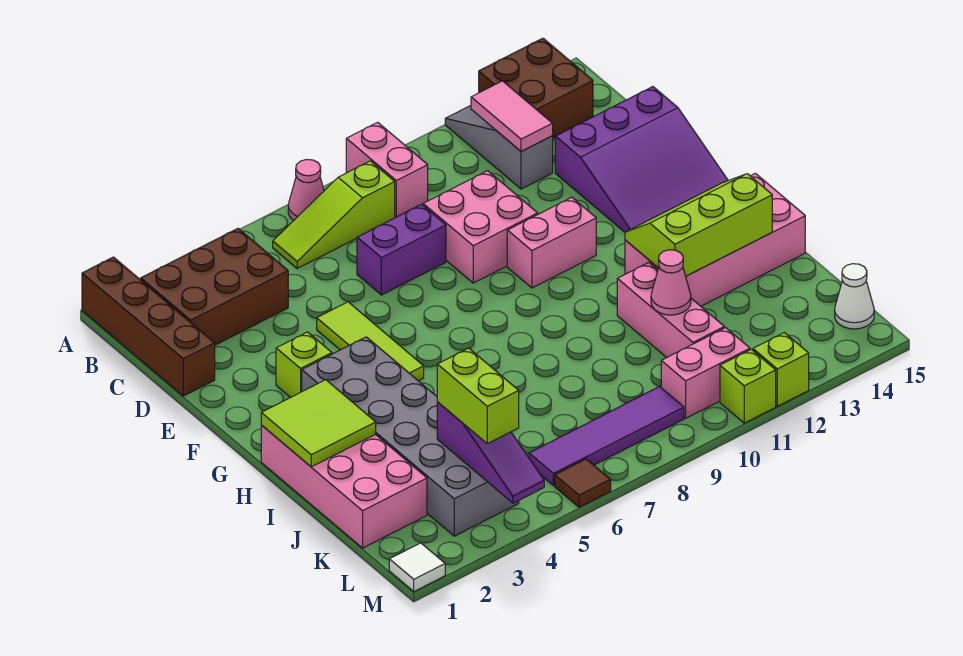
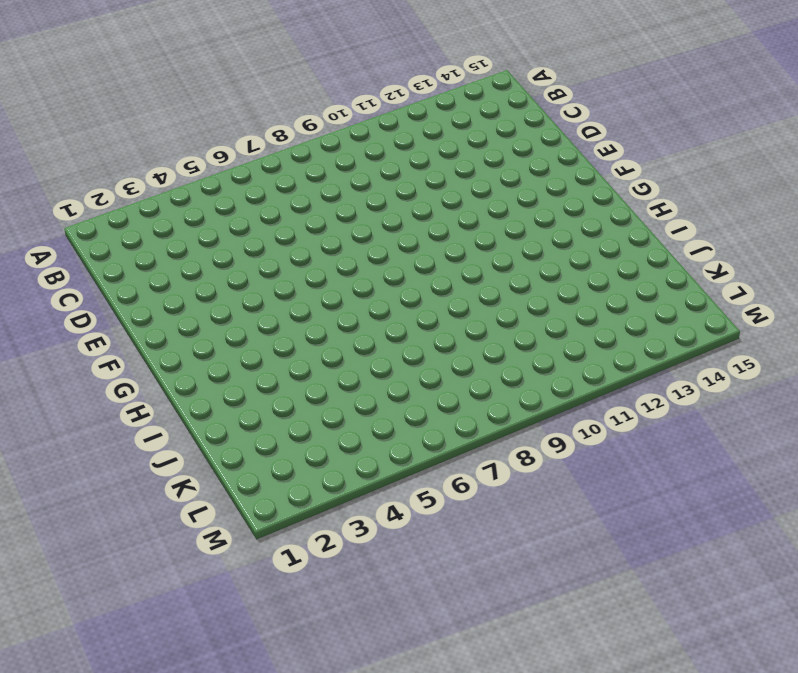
none -> brown brick A1:D1 level 1
none -> pink cone A7 level 1
none -> pink brick A9:B9 level 1
none -> grey slope A12:C12 level 1 top C

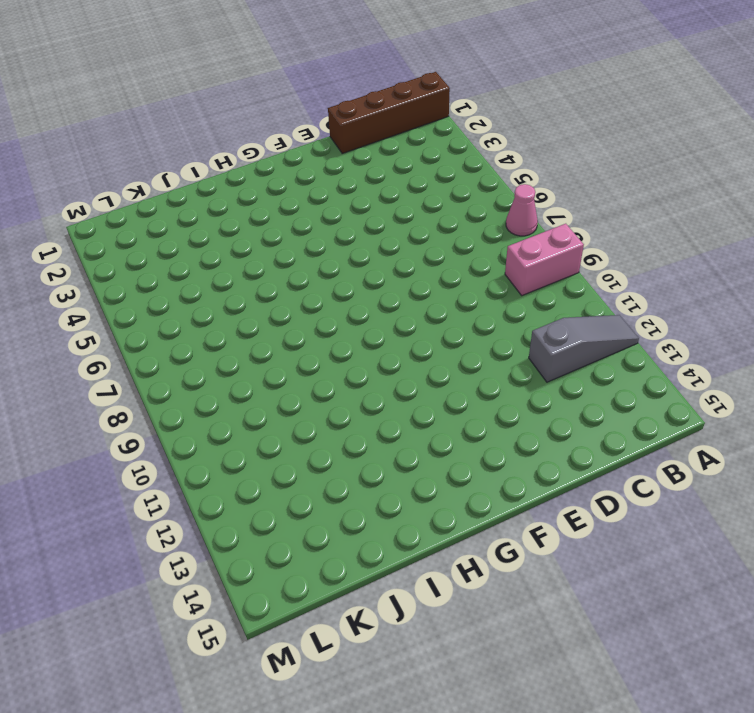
none -> brown brick A13:B14 level 1
none -> brown brick B2:C4 level 1
none -> lime slope B6:B8 level 1 top 8
none -> purple brick D7:D8 level 1

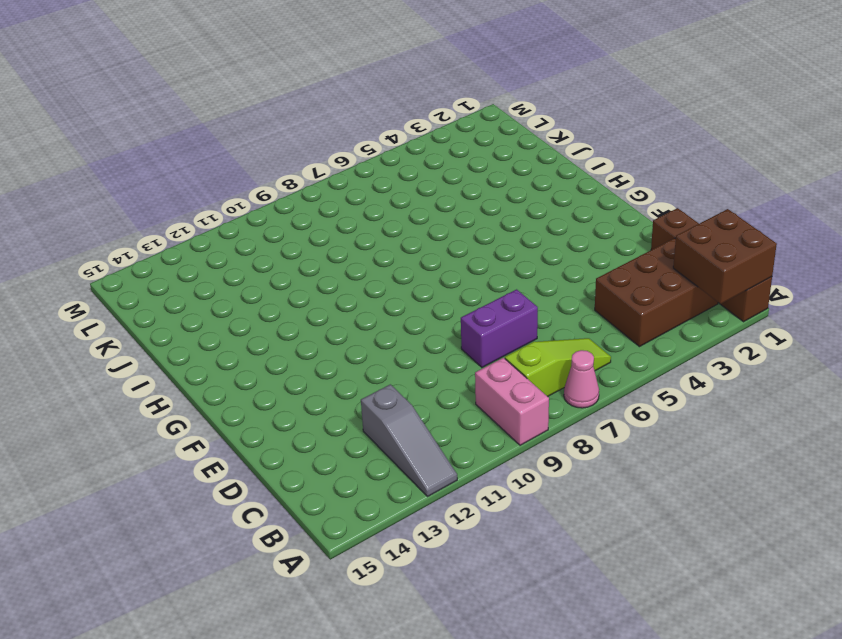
brown brick A1:B2 level 2 -> brown brick A13:B14 level 1
none -> pink brick D9:E10 level 1
none -> purple slope D13:F15 level 1 top D
none -> lime tile E5:G5 level 1
none -> lime brick F3 level 1

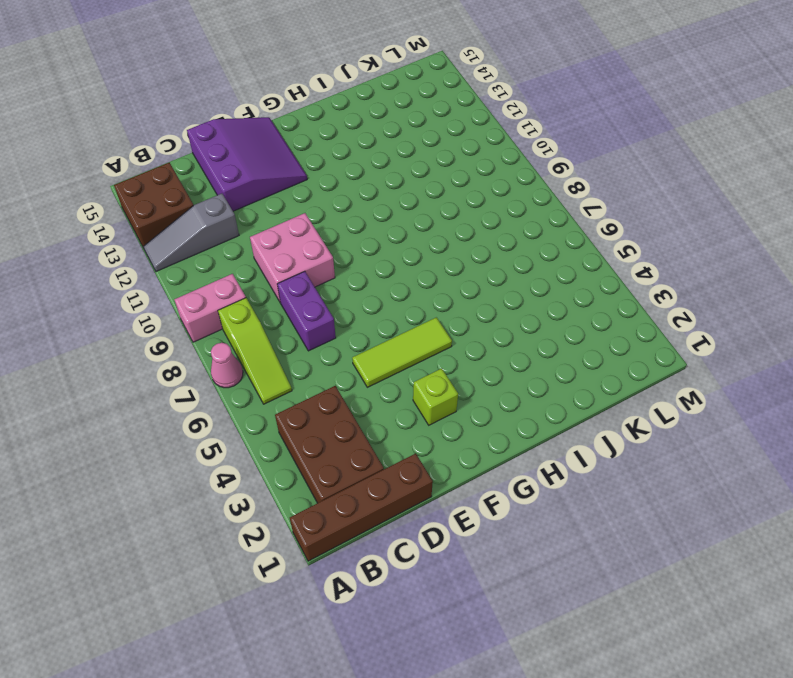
none -> pink brick F10:F11 level 1
none -> grey brick G3:L4 level 1
none -> pink brick H1:K2 level 1
none -> pink brick H12:I15 level 1

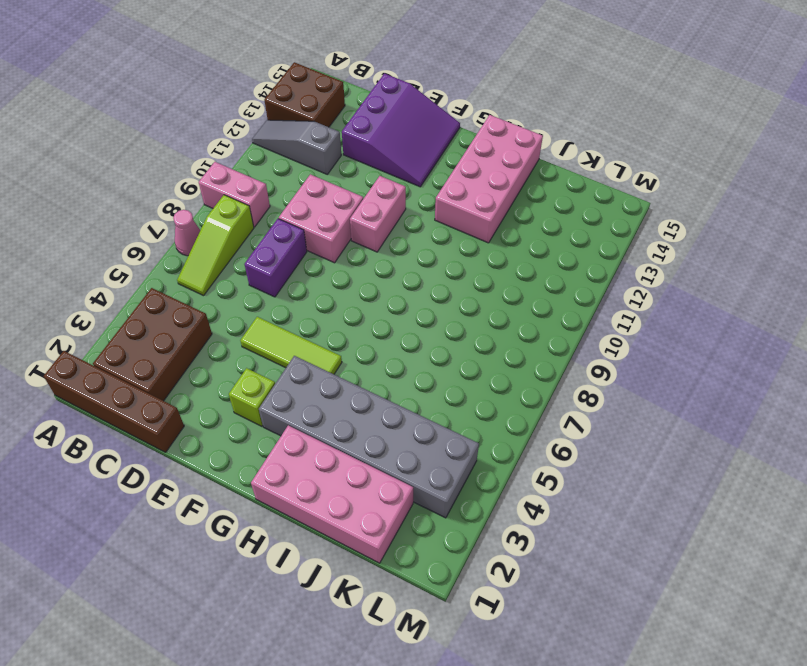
none -> pink brick I11:K11 level 1
none -> purple tile L6:L9 level 1
none -> pink brick L10:L11 level 1
none -> white cone L15 level 1

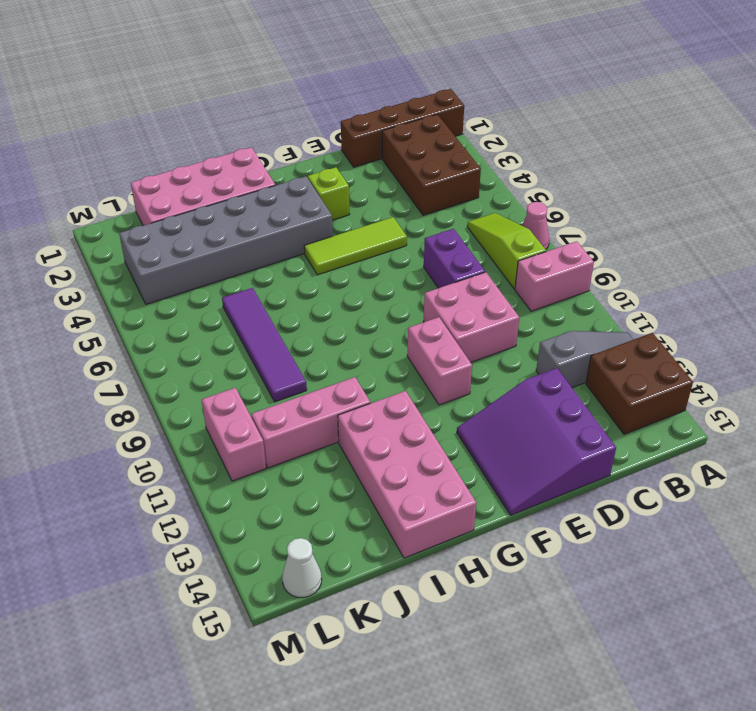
purple tile J6:J9 level 1 -> purple tile L6:L9 level 1
none -> white tile M1 level 1
none -> brown tile M6 level 1
none -> lime brick M11 level 1
none -> lime brick M12 level 1

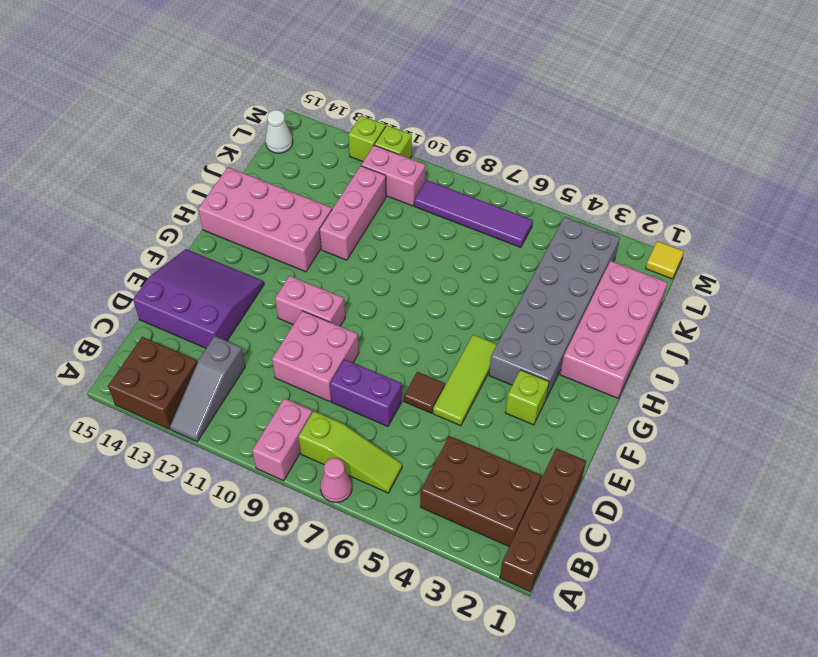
brown tile E6 level 1 -> brown tile M6 level 1
yellow tile M1 level 1 -> white tile M1 level 1
none -> pink tile B12:C12 level 2
none -> lime tile H1:I2 level 2
none -> lime slope H12:I14 level 2 top I
none -> pink cone J11 level 2

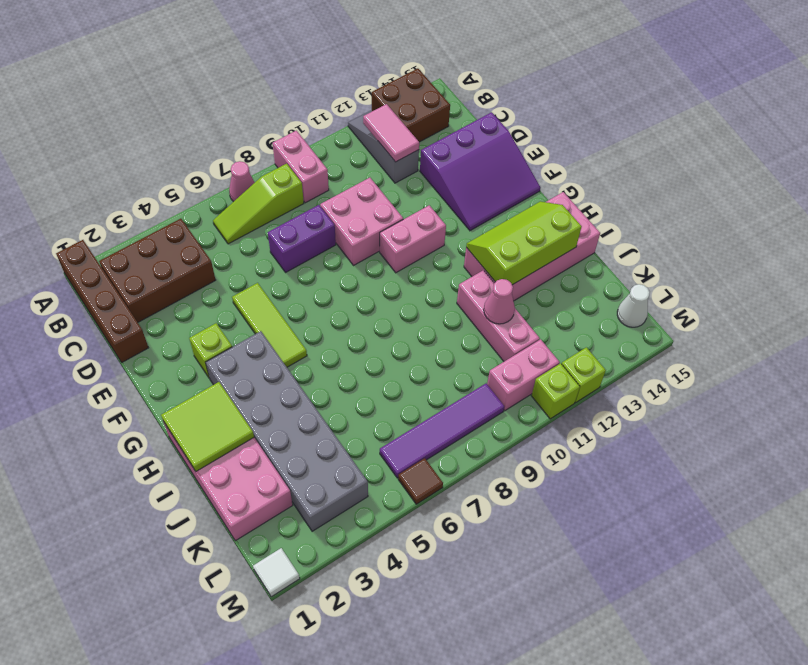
none -> purple slope K4:M4 level 2 top K
none -> lime brick K4:L4 level 3

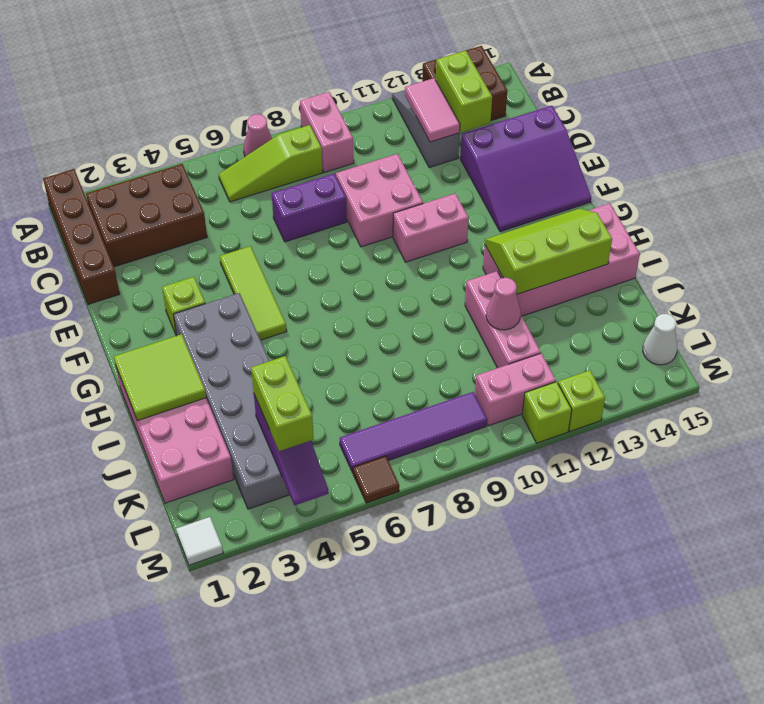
lime brick B13:C13 level 2 -> none

